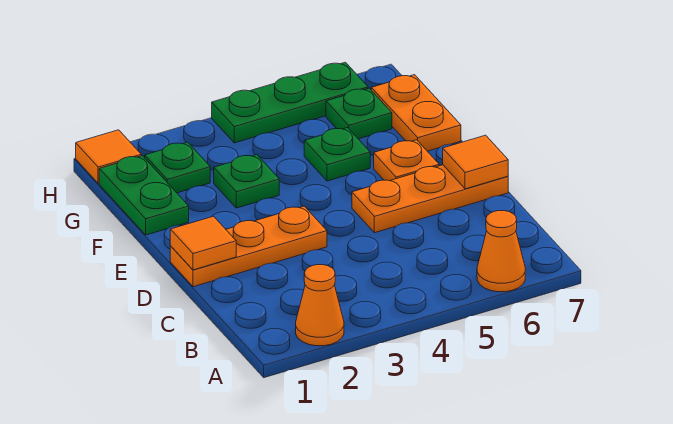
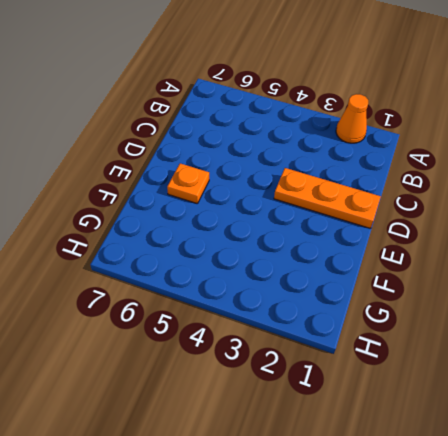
none -> orange cone A6 level 1
none -> orange plate D5:D7 level 1
none -> green plate F1:G1 level 1

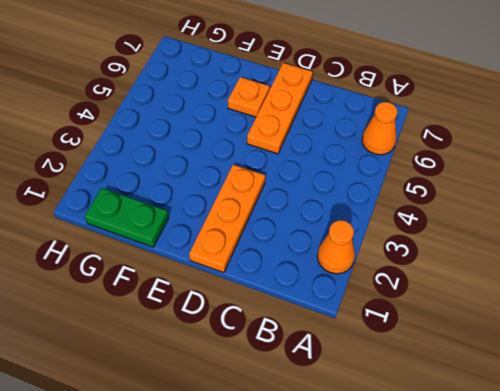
none -> green plate F3 level 1
none -> green plate F5 level 1
none -> orange plate F7:G7 level 1

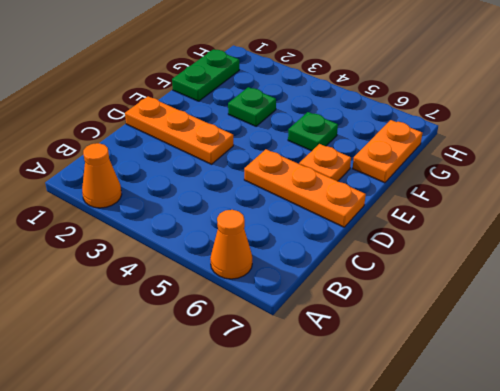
none -> green plate G2 level 1
none -> green plate G6 level 1
none -> orange tile H1 level 1

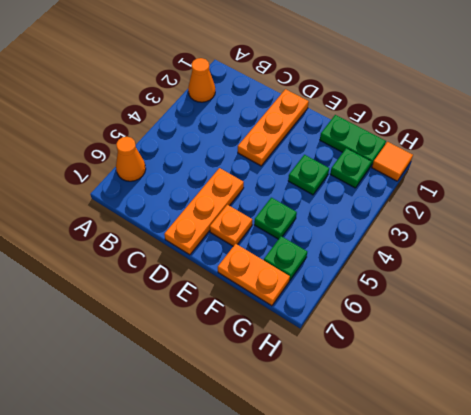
none -> green plate H4:H6 level 1
none -> orange tile D1 level 2
none -> orange tile D7 level 2

